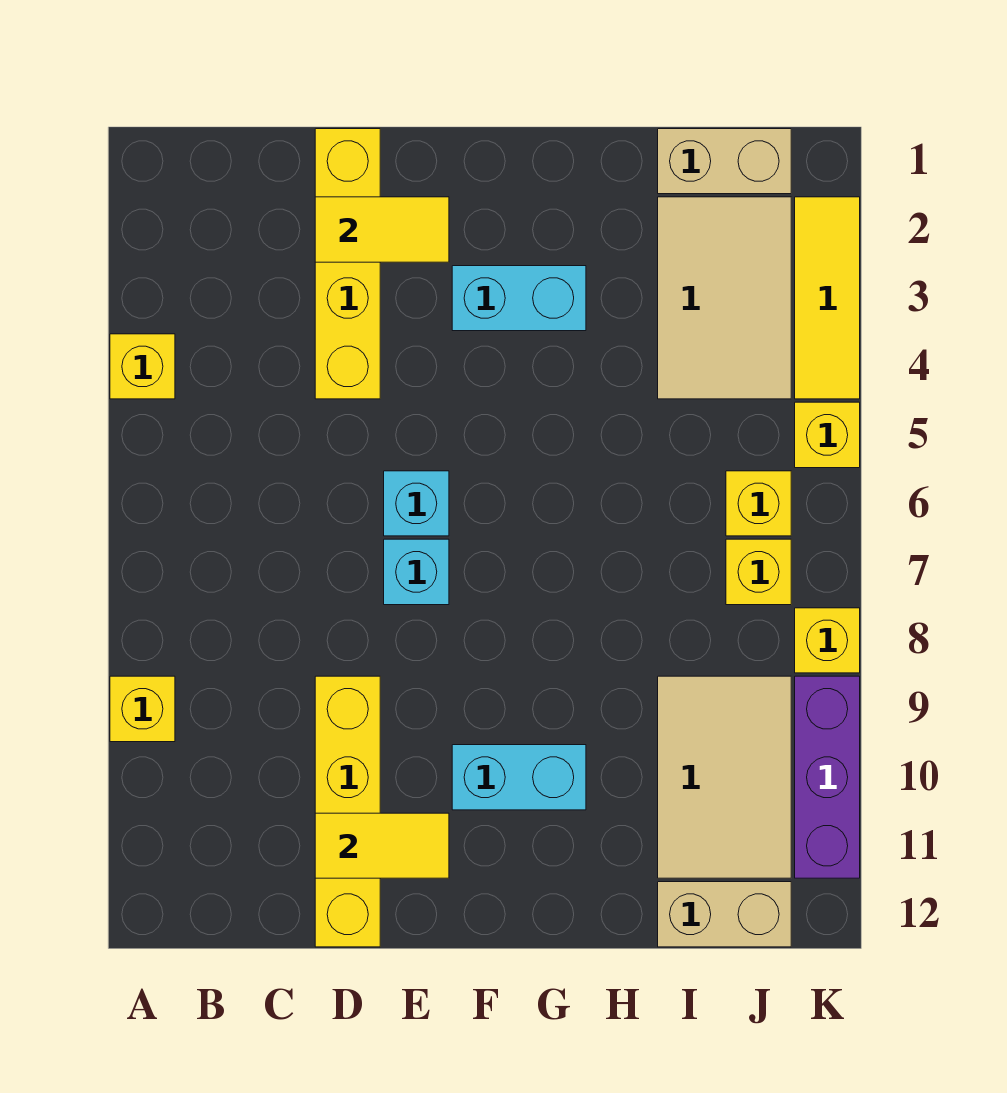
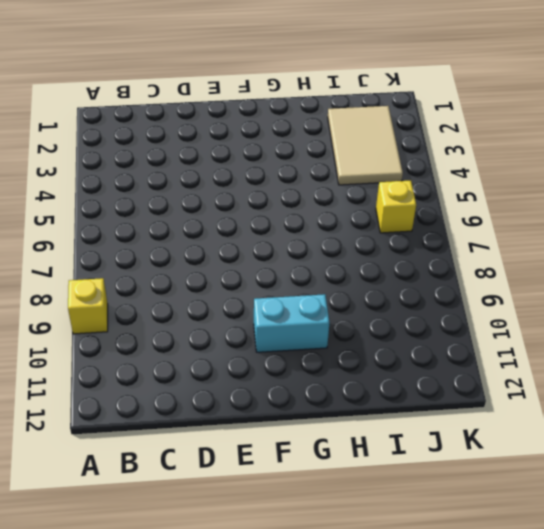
none -> yellow brick A4 level 1
none -> yellow brick D1:D4 level 1
none -> yellow brick D9:D12 level 1

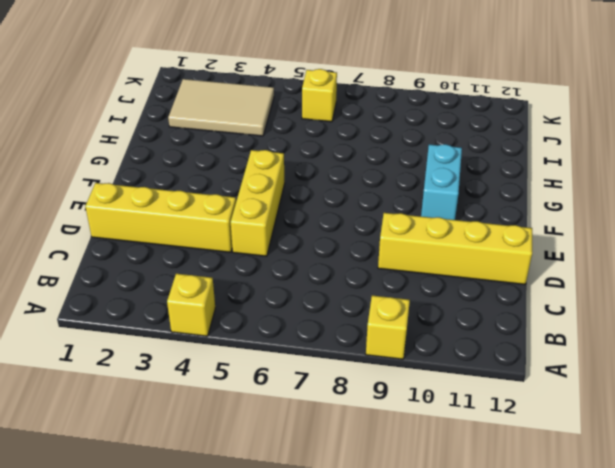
yellow brick D5:F5 level 1 -> none
none -> cyan brick E6 level 1
none -> cyan brick E7 level 1
none -> cyan brick F3:G3 level 1

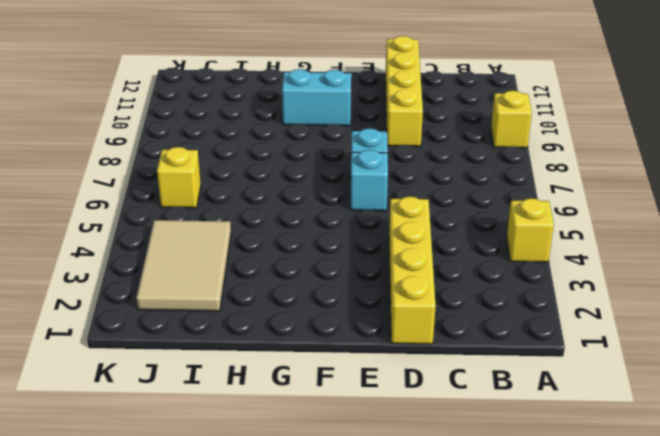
none -> cyan brick F3:G3 level 1
none -> tan brick I1:J1 level 1
none -> tan tile I9:J11 level 1

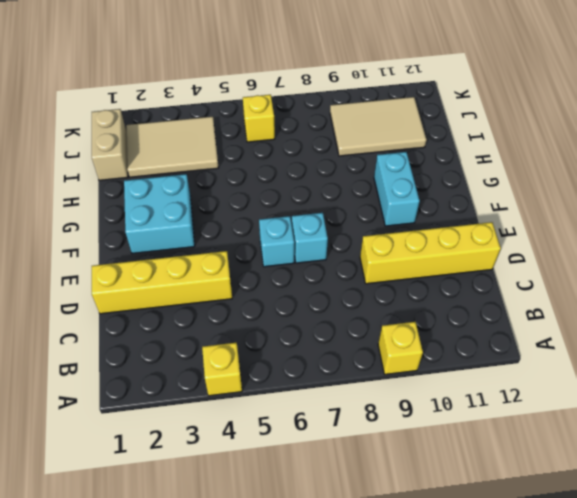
cyan brick F2:G3 level 1 -> cyan brick F3:G3 level 1
none -> tan brick I12:J12 level 1
none -> yellow brick J7 level 1
none -> yellow tile K2:K4 level 1

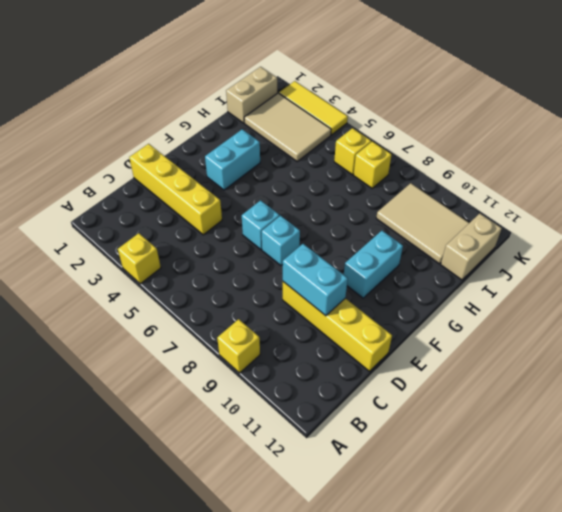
cyan brick D9:D10 level 2 -> none
none -> yellow brick K5 level 1
none -> yellow brick K8 level 1
none -> purple brick K9:K11 level 1

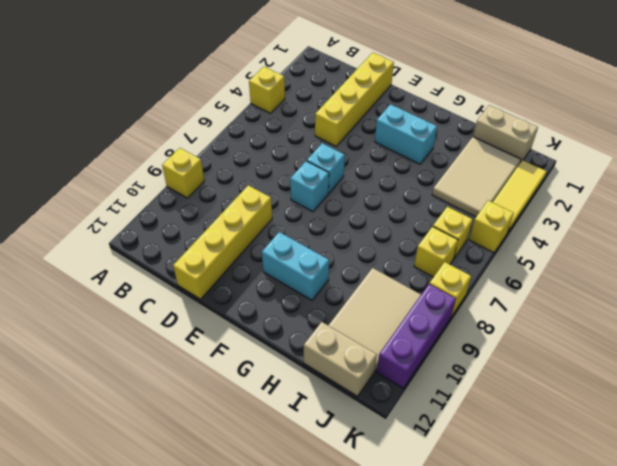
none -> yellow tile D2:E2 level 2
none -> yellow tile D11:E11 level 2

